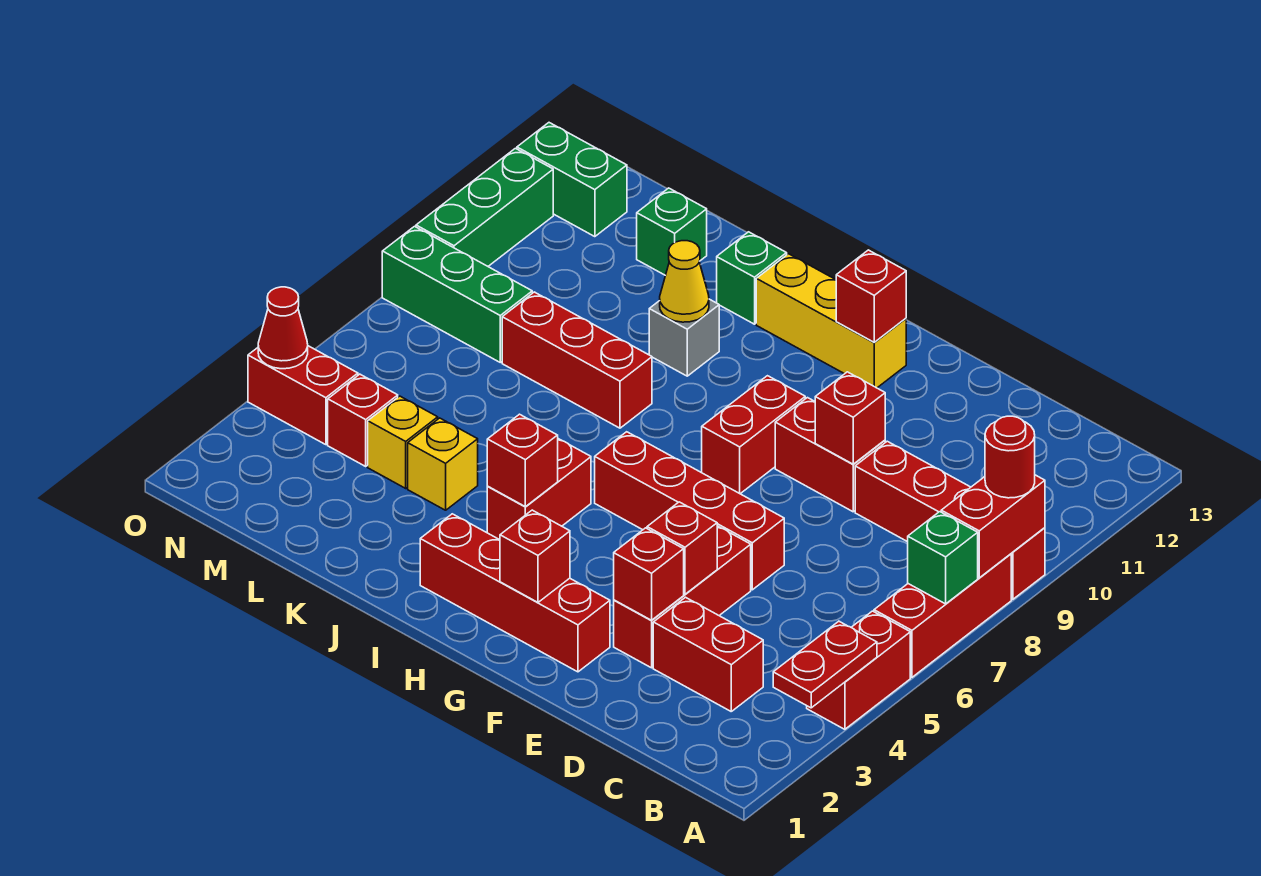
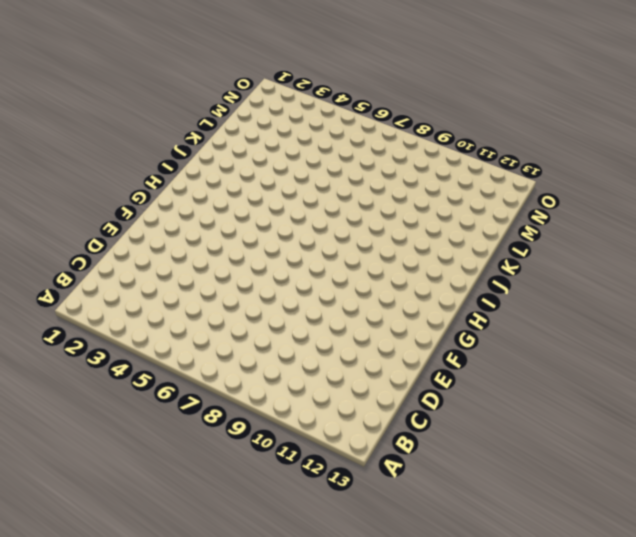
none -> red brick A4:A5 level 1
none -> red brick A6:A8 level 1
none -> red brick A9:D9 level 1
none -> red brick C3:D3 level 1

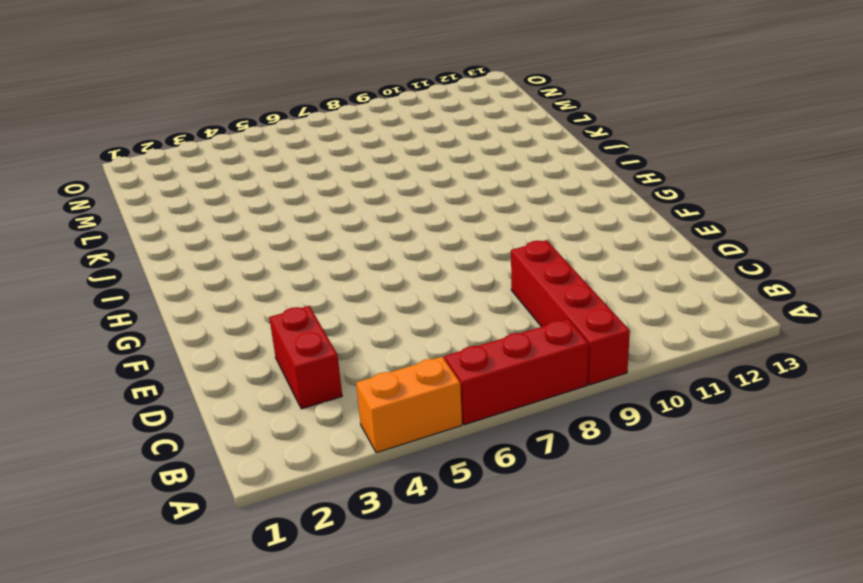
orange brick A4:A5 level 1 -> red brick A4:A5 level 1
none -> red brick E3:E5 level 1
none -> red brick E6:H6 level 1
none -> red brick E9:F9 level 1
none -> red brick F2:I2 level 1

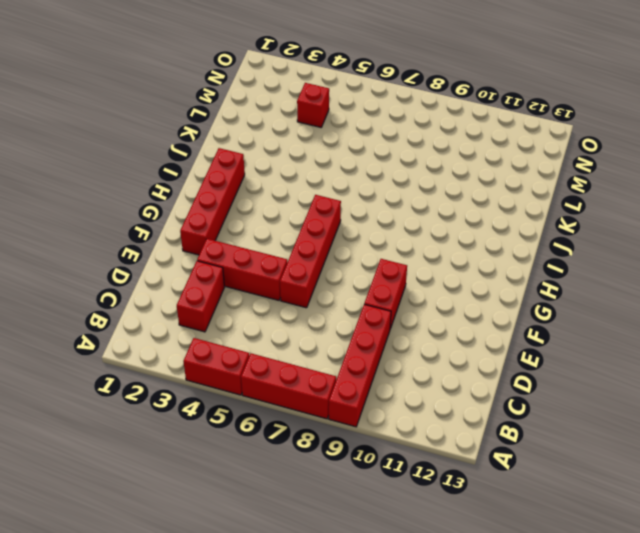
none -> red brick G8:G9 level 1
none -> yellow brick G12:I12 level 1
none -> red brick I4:I5 level 1
none -> red brick J8:L8 level 1

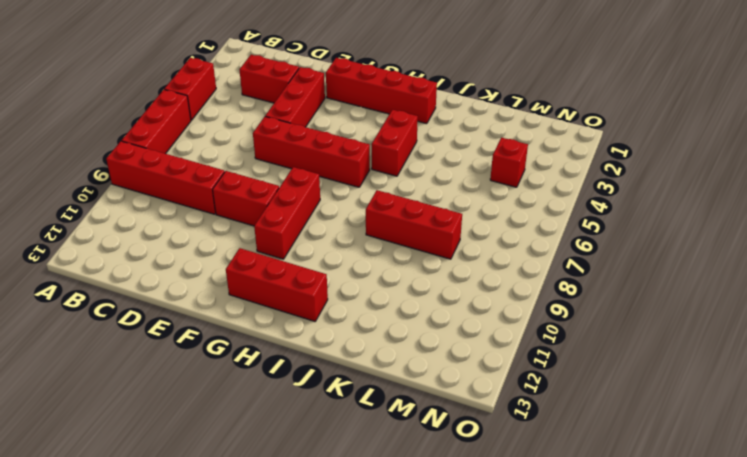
red brick G8:G10 level 1 -> red brick G8:G9 level 1
red brick G12:I12 level 1 -> yellow brick G12:I12 level 1
none -> grey brick J10 level 1
none -> green brick J12 level 1
none -> yellow brick K4 level 1
none -> yellow brick L4 level 1

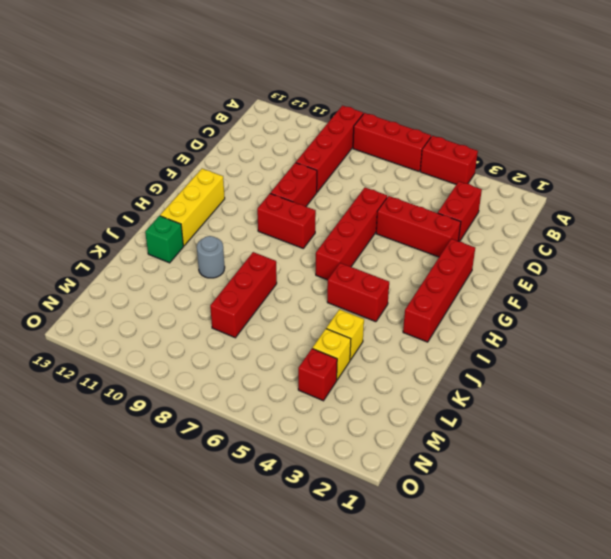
grey round brick J10 level 1 -> grey brick J10 level 1
none -> green brick L12 level 1
none -> green brick M8:O8 level 1
none -> red brick N4:O4 level 1
none -> green brick N12:O12 level 1

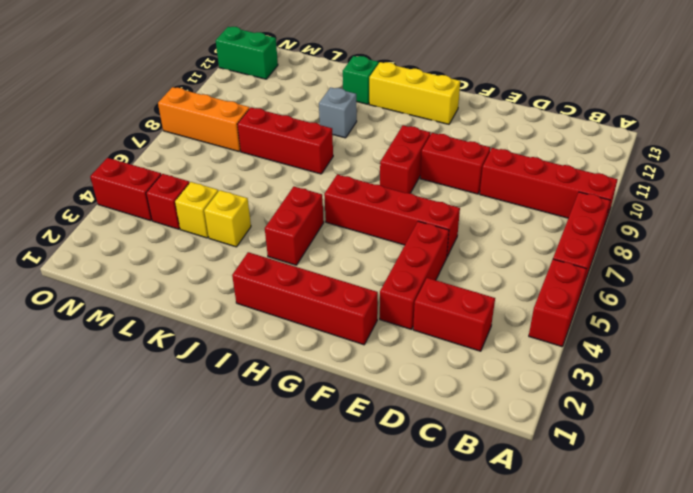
orange brick M8:O8 level 1 -> green brick M8:O8 level 1
none -> green brick L12 level 1
none -> green brick O9:O11 level 1
none -> red plate A3:A4 level 2
none -> green brick A7 level 2

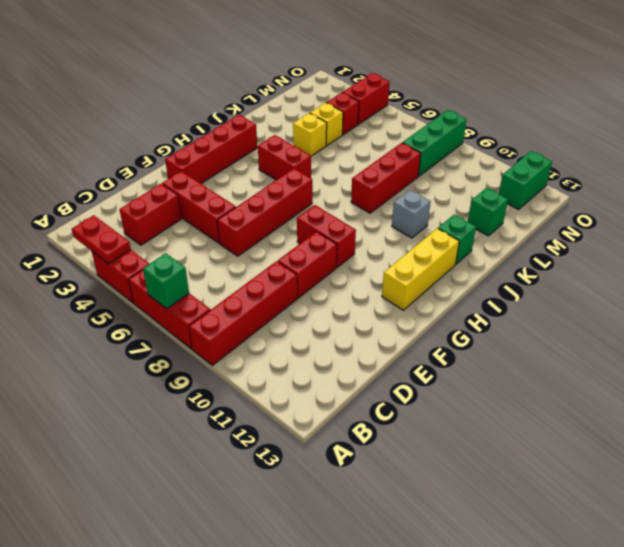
none -> green brick O9:O11 level 1
none -> red brick A8:A9 level 2
none -> red brick E3 level 2
none -> red brick E4 level 2

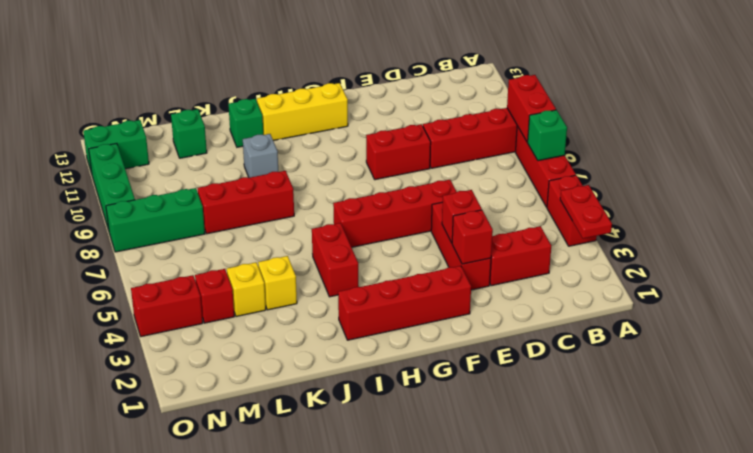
none -> red brick G8:G9 level 1
none -> red brick E9 level 2
none -> red brick G2 level 2
none -> red brick G12 level 2

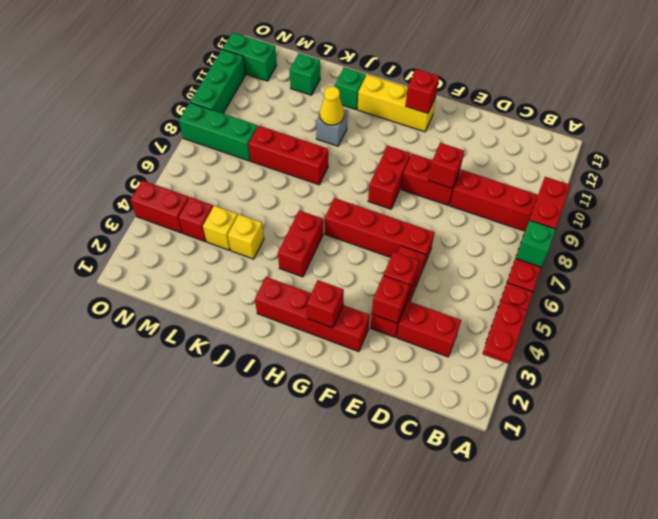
none -> red brick I4 level 2
none -> red cone O4 level 2
none -> red round brick A9 level 3

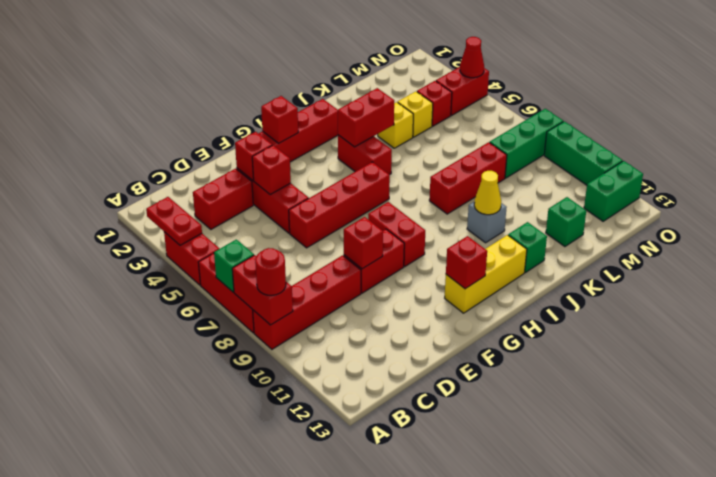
red brick I4:J4 level 2 -> red brick I4 level 2

